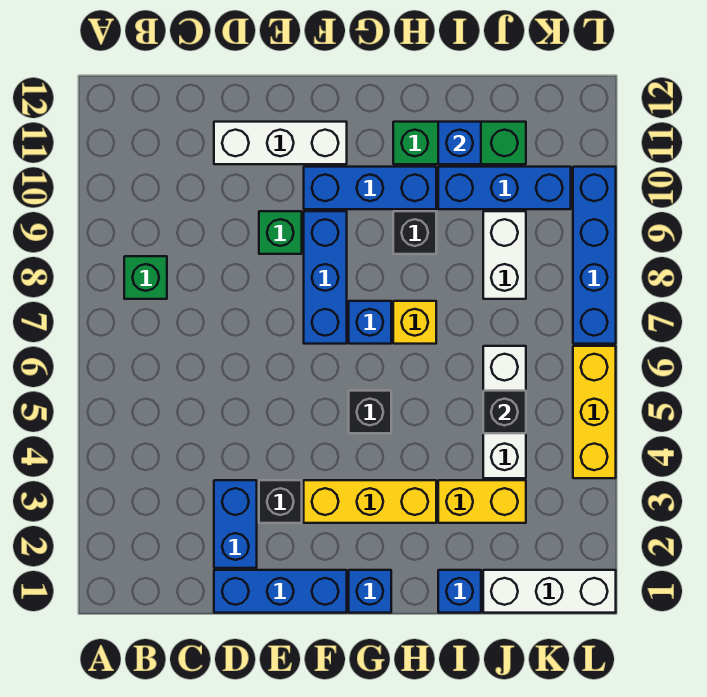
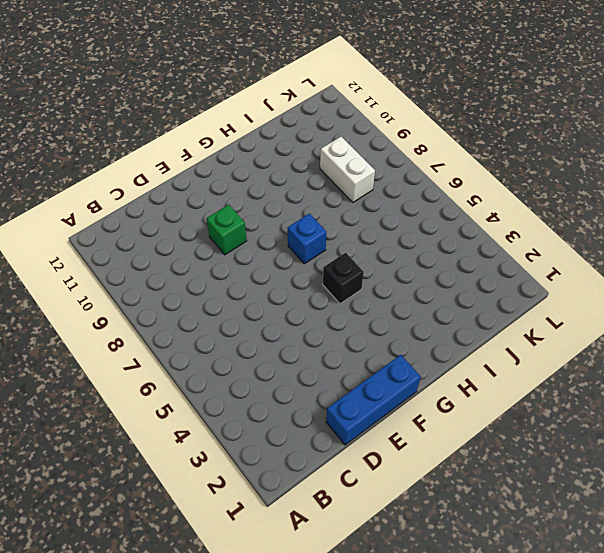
none -> green brick B8 level 1
none -> blue brick D2:D3 level 1
none -> white brick D11:F11 level 1

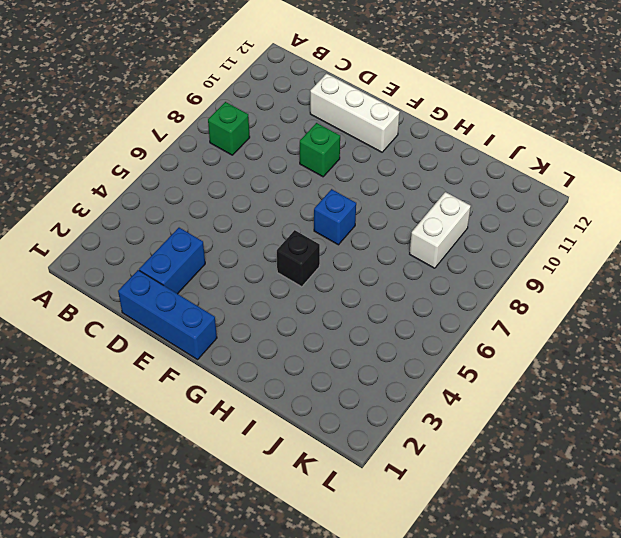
none -> black brick E3 level 1
none -> yellow brick F3:H3 level 1
none -> blue brick F7:F9 level 1

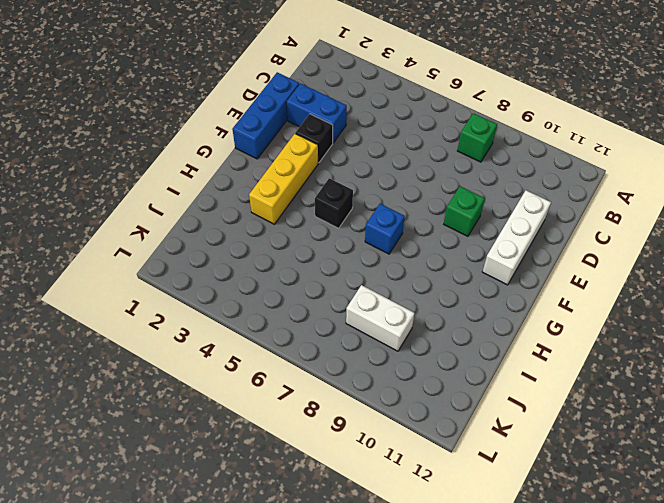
none -> blue brick F7:F9 level 1
none -> blue brick F10:H10 level 1
none -> blue brick G1 level 1

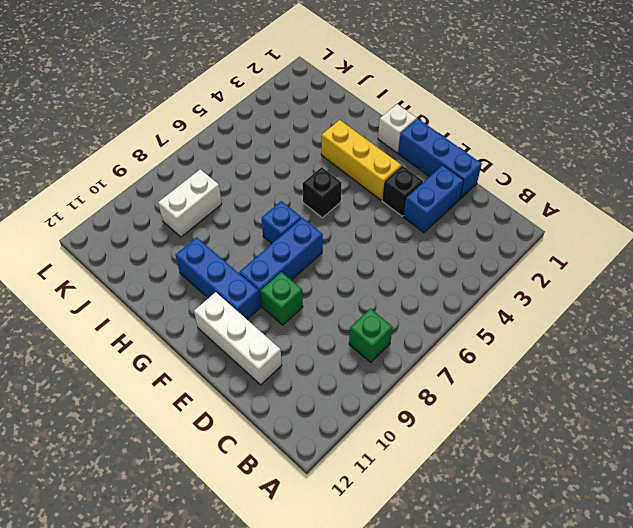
white brick G1 level 1 -> blue brick G1 level 1
none -> yellow brick H7 level 1
none -> black brick H9 level 1
none -> green brick H11:J11 level 1

